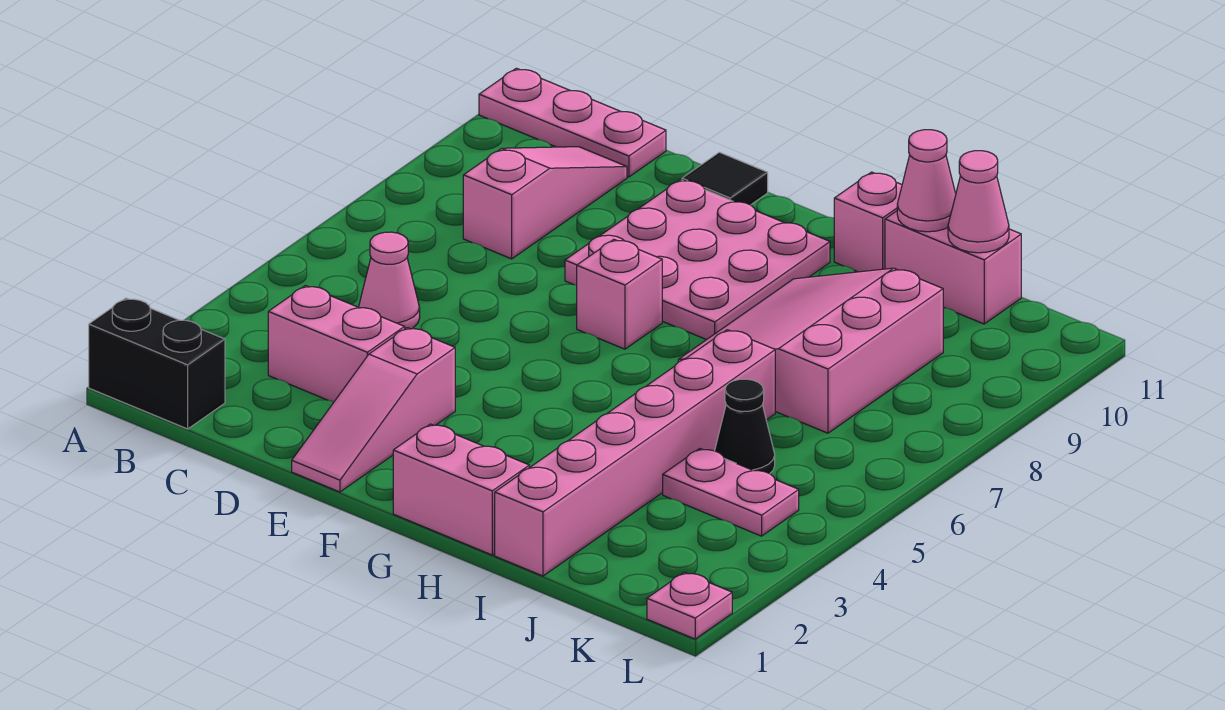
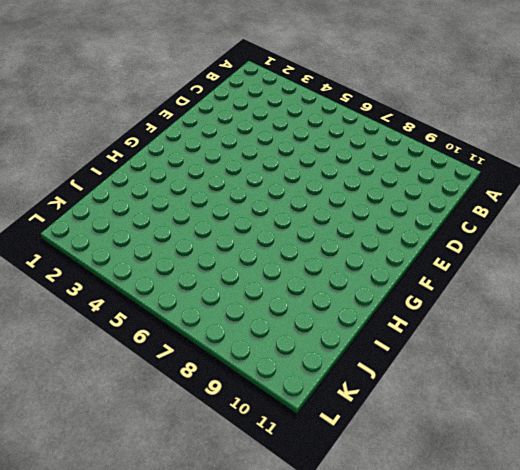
none -> black brick A1:B1 level 1
none -> pink plate A11:C11 level 1
none -> pink brick C3:D3 level 1

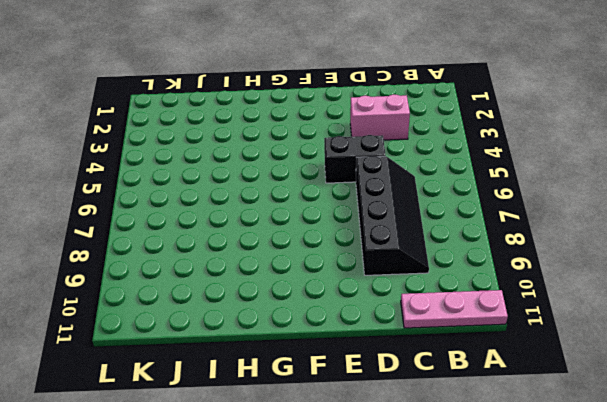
black slope C6:D9 level 1 top D -> pink slope C8:C10 level 1 top 8
black brick D5:E5 level 1 -> black brick A1:B1 level 1
none -> pink cone C5 level 1
none -> pink slope E1:E3 level 1 top 3
none -> pink plate E8:G10 level 1

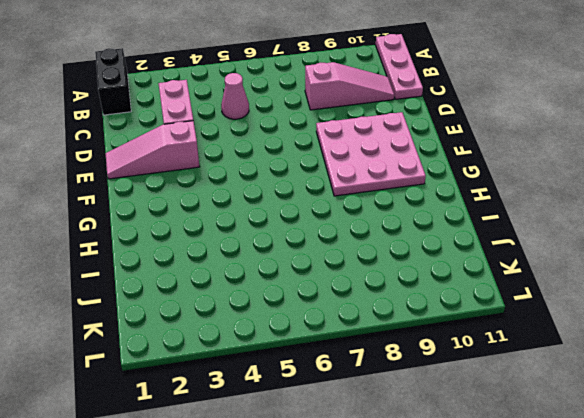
none -> black tile E11 level 1
none -> pink brick F7 level 1
none -> pink brick G1:H1 level 1

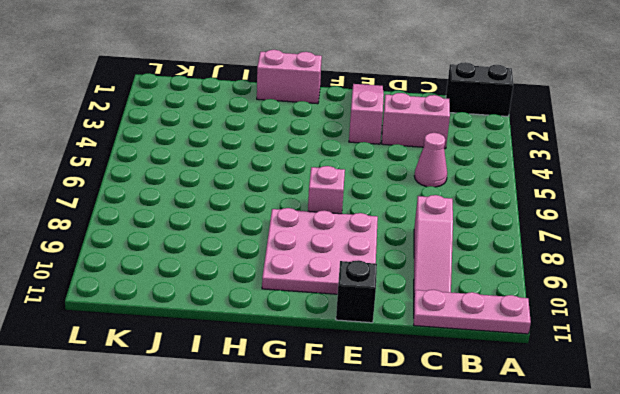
black brick E11 level 1 -> black tile E11 level 1
none -> pink slope H7:J9 level 1 top J
none -> pink brick H11 level 1
none -> pink brick I1:I6 level 1

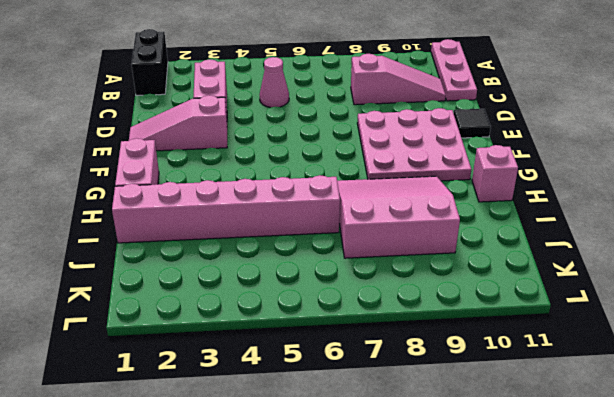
none -> pink brick F7 level 1
none -> pink brick I11:J11 level 1
none -> pink plate J4:K4 level 1

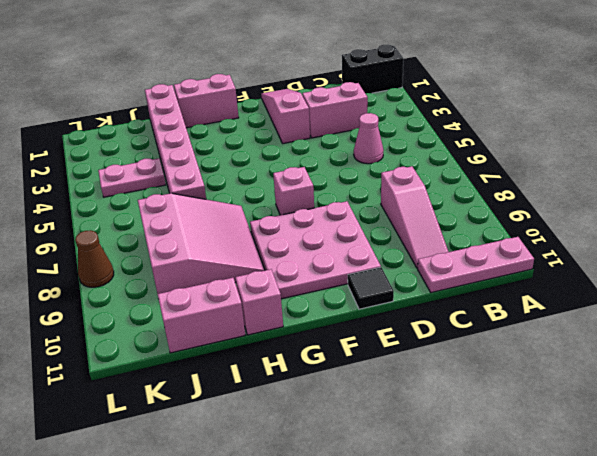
brown cone L8 level 1 -> none
none -> black cone J5 level 1
none -> pink plate L1 level 1
none -> pink cone I11 level 2

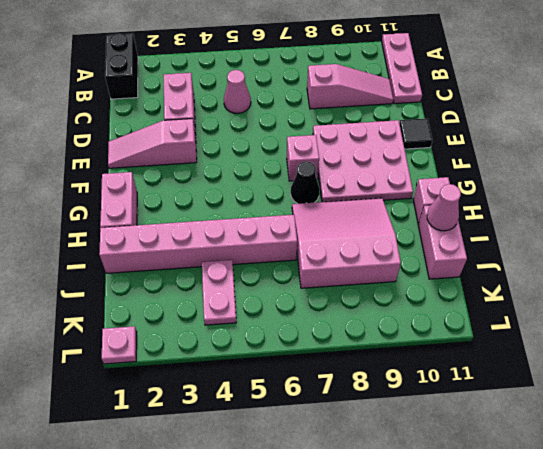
black cone G7 level 1 -> black cone J5 level 1
none -> pink cone J11 level 2

